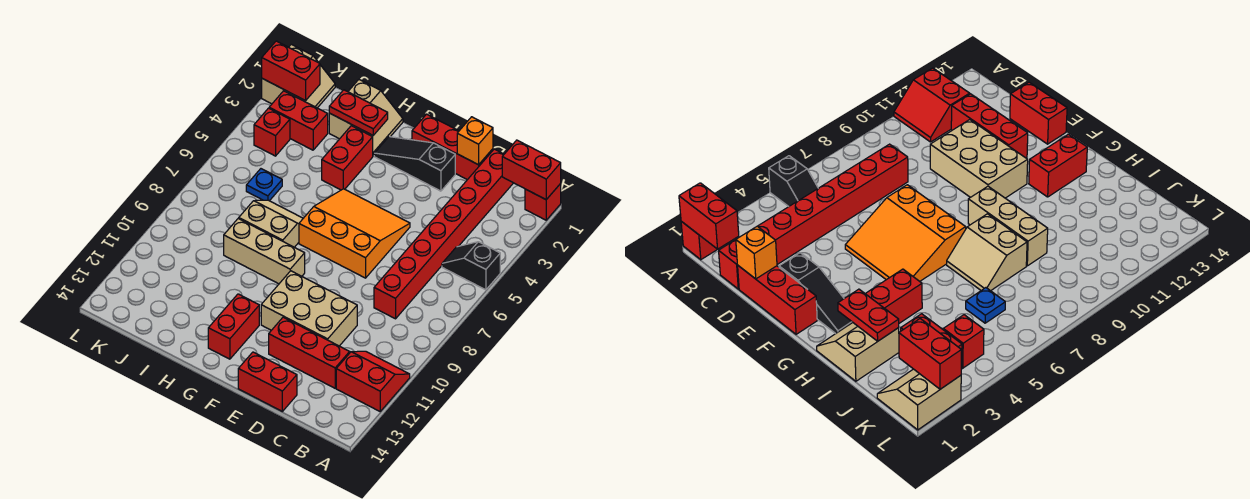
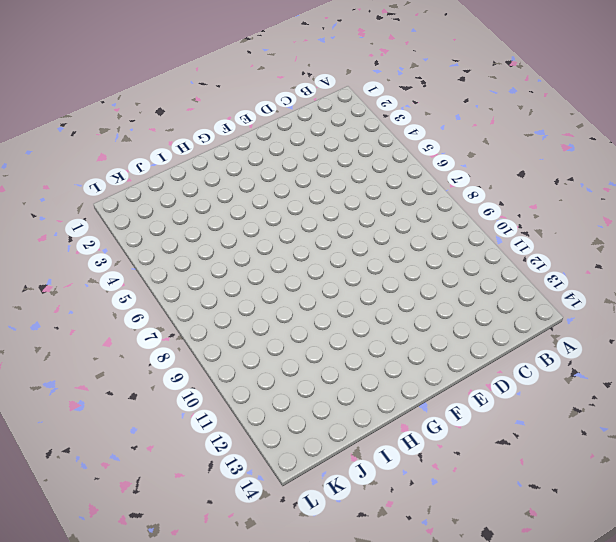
none -> red brick A1 level 1
none -> black slope A5:B5 level 1 top A
none -> red slope A11:B12 level 1 top 12

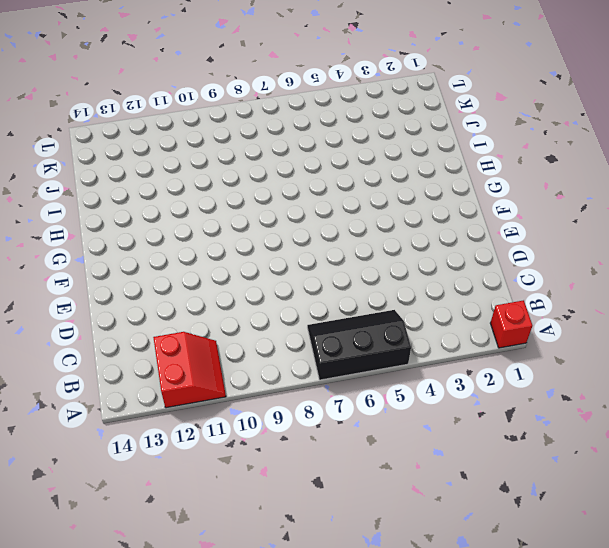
black slope A5:B7 level 1 top A -> black slope A5:B5 level 1 top A
none -> red brick C1:C8 level 1
none -> red brick C12:E12 level 1
none -> red brick D1:F1 level 1

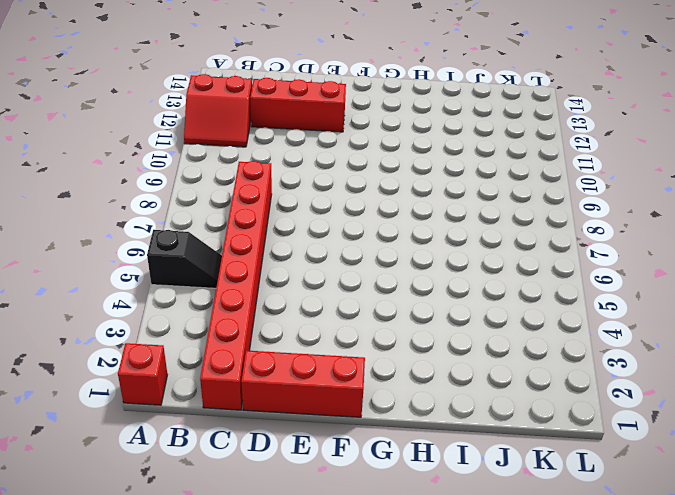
none -> tan brick D10:F11 level 1
none -> red brick D14:E14 level 1
none -> black slope E2:G2 level 1 top E

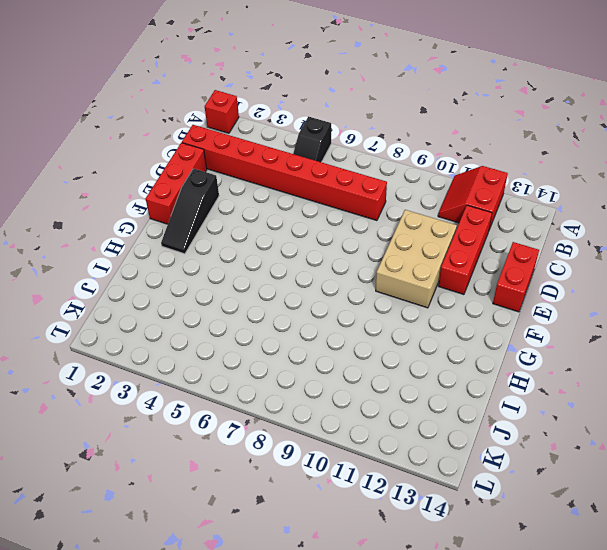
none -> orange slope E5:G7 level 1 top 7
none -> tan brick G9:I9 level 1
none -> red brick G12:G13 level 1

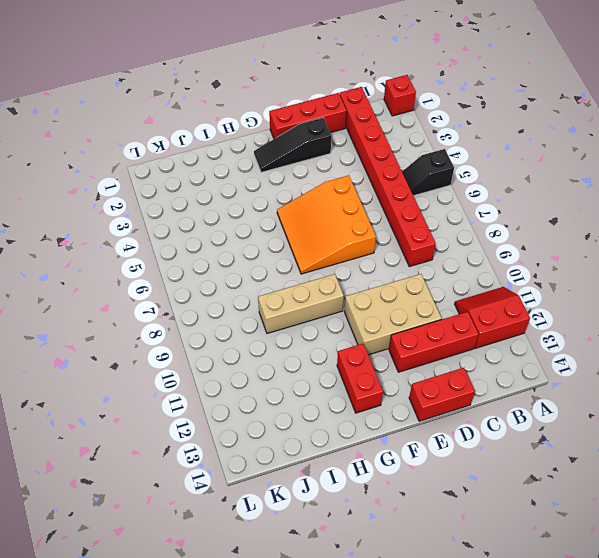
orange slope E5:G7 level 1 top E -> orange slope E5:G7 level 1 top 7
none -> tan slope H1:I2 level 1 top I
none -> red brick H3:H4 level 1
none -> tan slope H7:I8 level 1 top 8

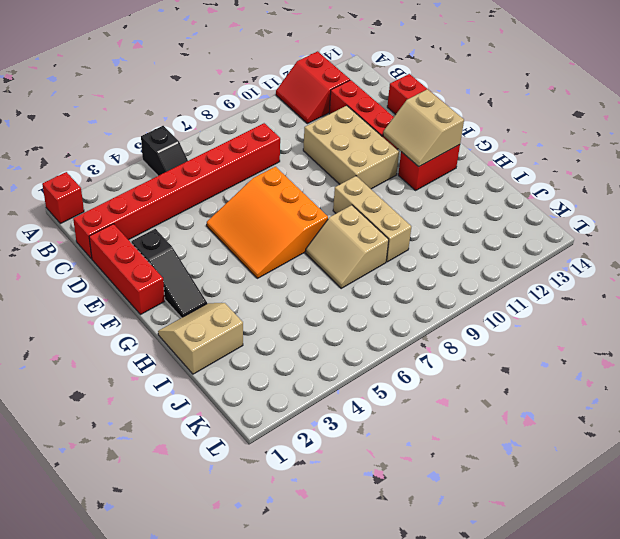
tan slope F12:G13 level 2 top 13 -> tan slope K1:L2 level 1 top L
none -> red brick H3:H4 level 1
none -> red brick J3:K3 level 1
none -> blue plate J6 level 1

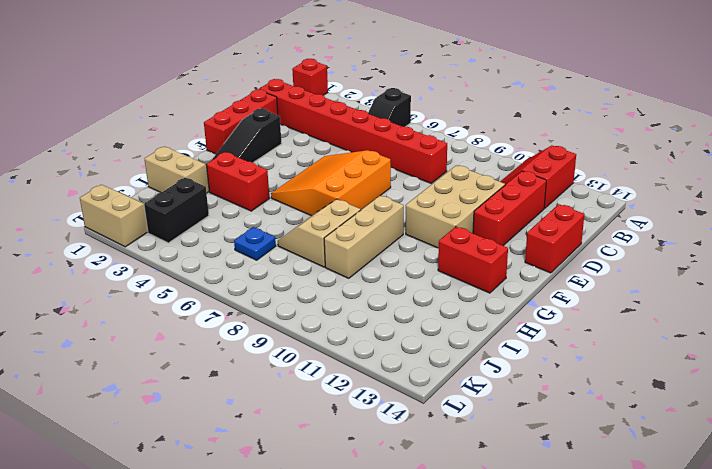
black brick J3:K3 level 1 -> red brick J3:K3 level 1
none -> red brick K4 level 1
none -> red brick A1:B1 level 2
none -> orange brick D1 level 2

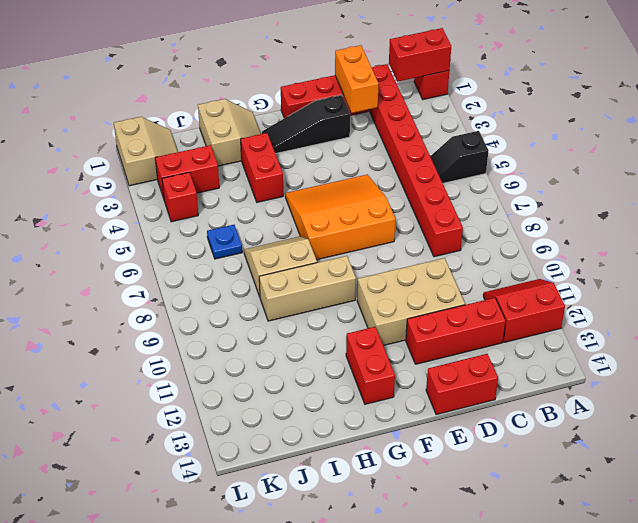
orange brick D1:D2 level 2 -> orange brick D1 level 2
none -> red plate H2:I2 level 2
none -> red brick K2:L2 level 2

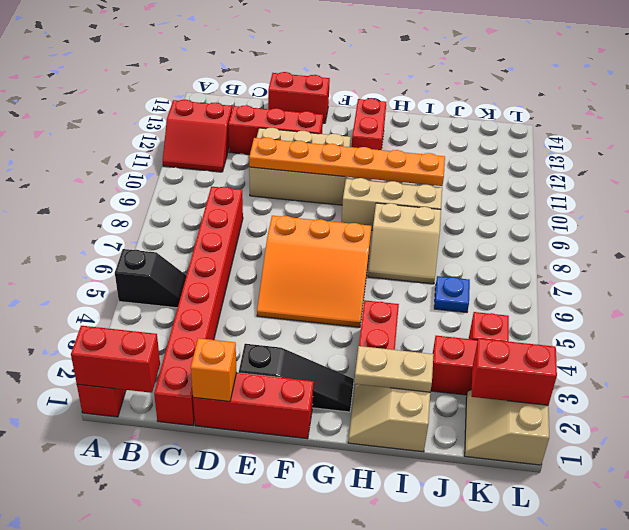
orange plate D10:I10 level 2 -> none
tan plate H2:I2 level 2 -> red plate H2:I2 level 2

